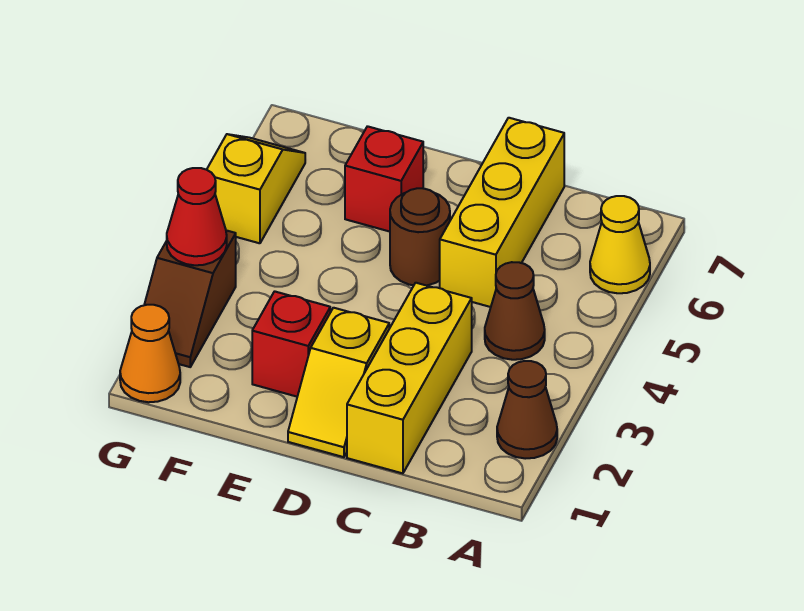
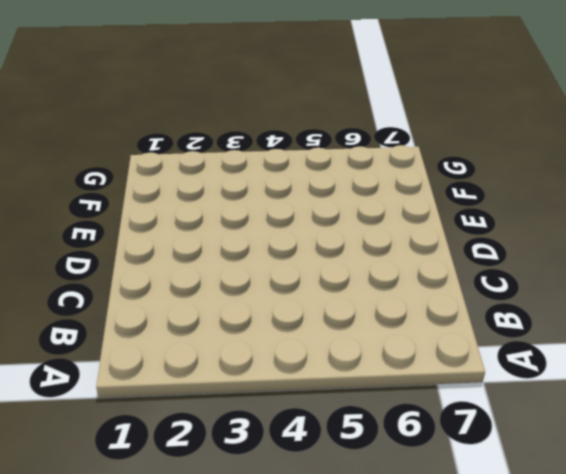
none -> brown cone A2 level 1
none -> yellow cone A6 level 1
none -> brown cone B4 level 1

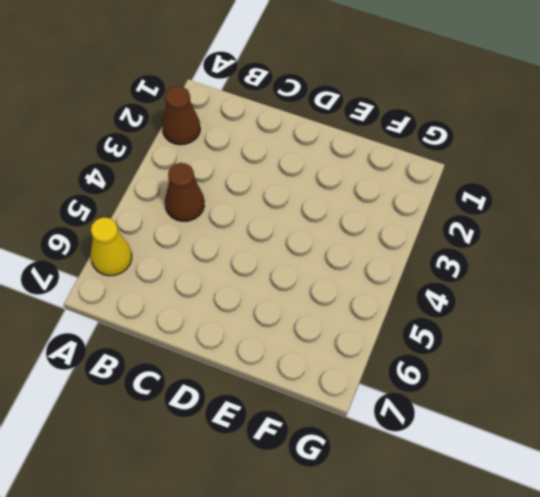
none -> yellow brick C1:C3 level 1
none -> yellow brick C5:C7 level 1
none -> yellow slope D1:D2 level 1 top 2

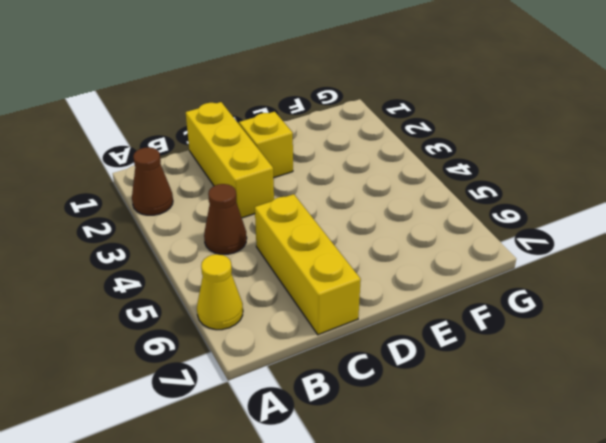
none -> brown round brick D5 level 1
none -> red brick E2 level 1
none -> red brick E6 level 1

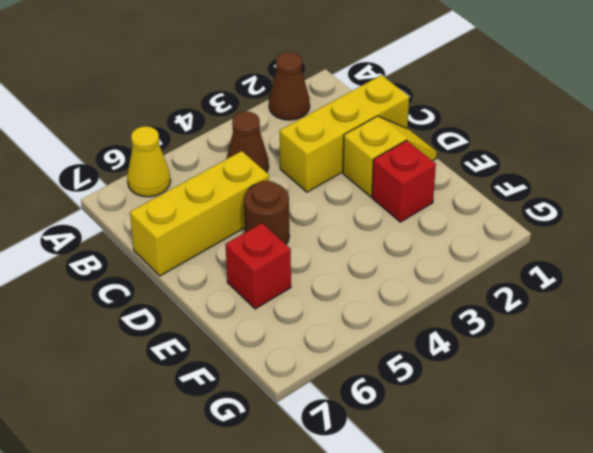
none -> orange cone G1 level 1
none -> brown slope G2:G3 level 1 top 3
none -> yellow slope G5:G6 level 1 top 5

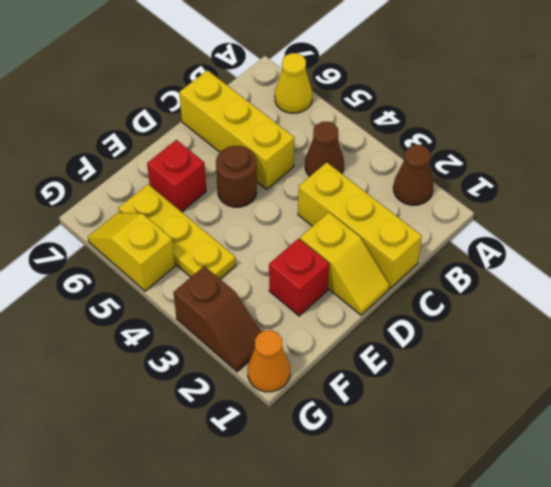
yellow plate F4:F6 level 1 -> none
none -> red cone G3 level 2

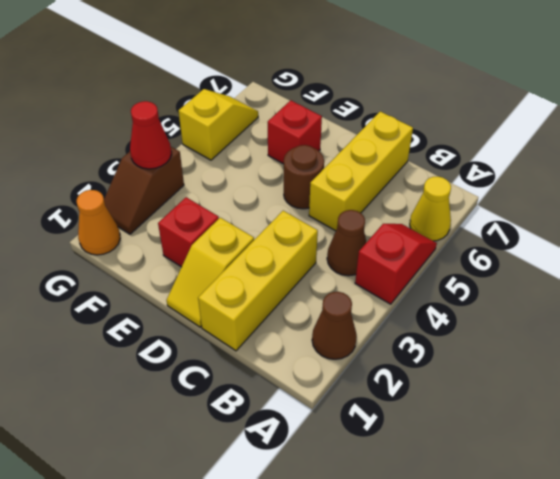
red slope A4:A5 level 1 top 4 -> none

